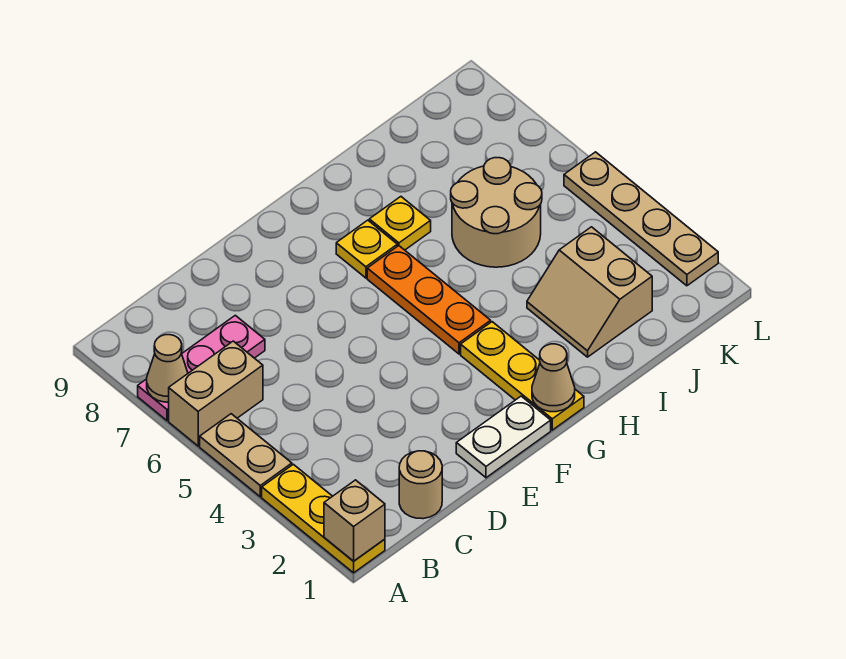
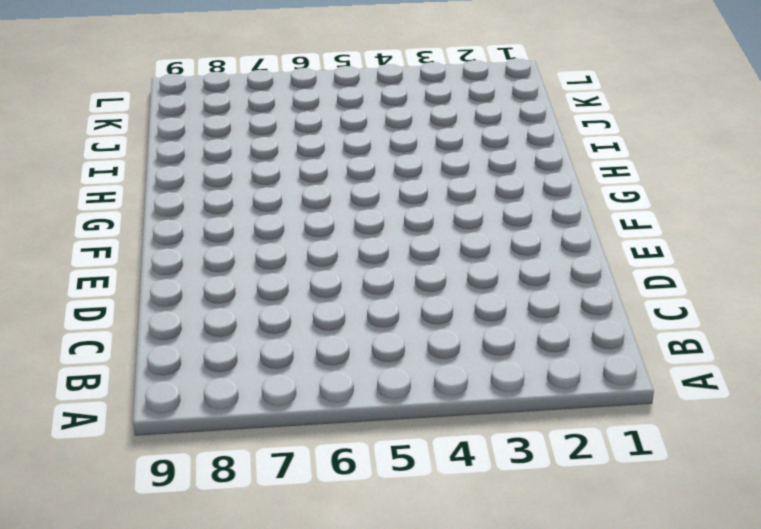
none -> yellow plate A1:A3 level 1
none -> tan plate A4:A5 level 1
none -> tan brick A6:B6 level 1

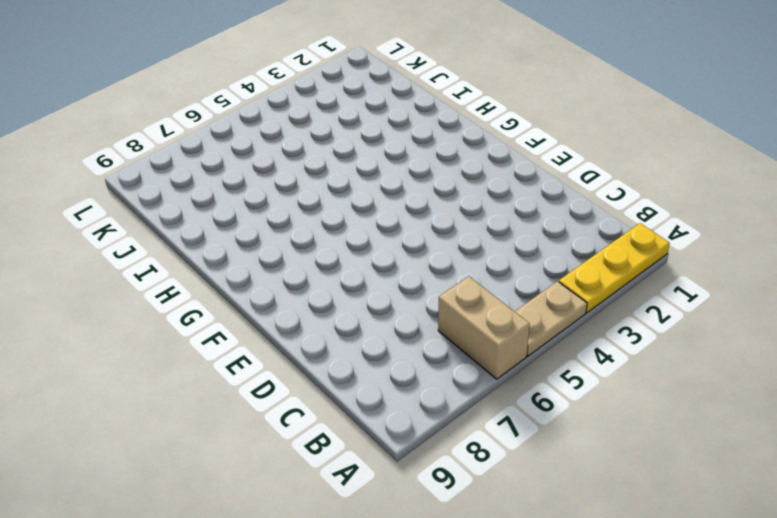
none -> pink plate A7:C7 level 1
none -> tan round brick C1 level 1
none -> white plate E1:F1 level 1

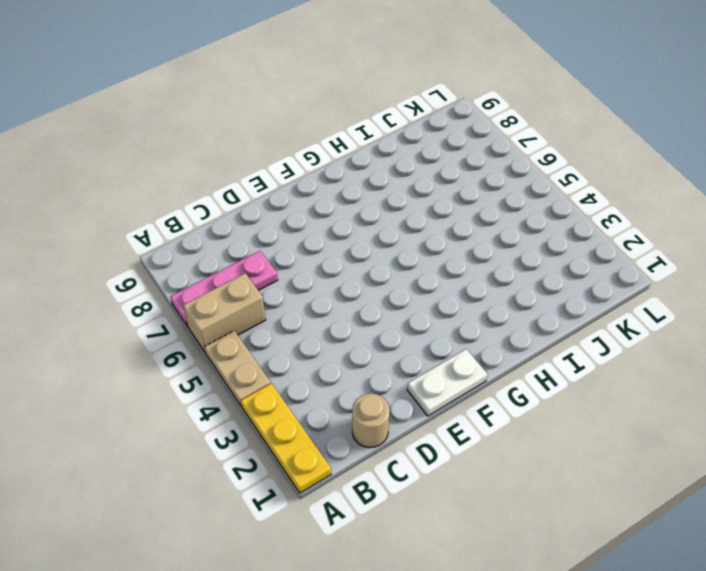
none -> yellow plate G1:G3 level 1
none -> orange plate G4:G6 level 1
none -> yellow plate G7 level 1

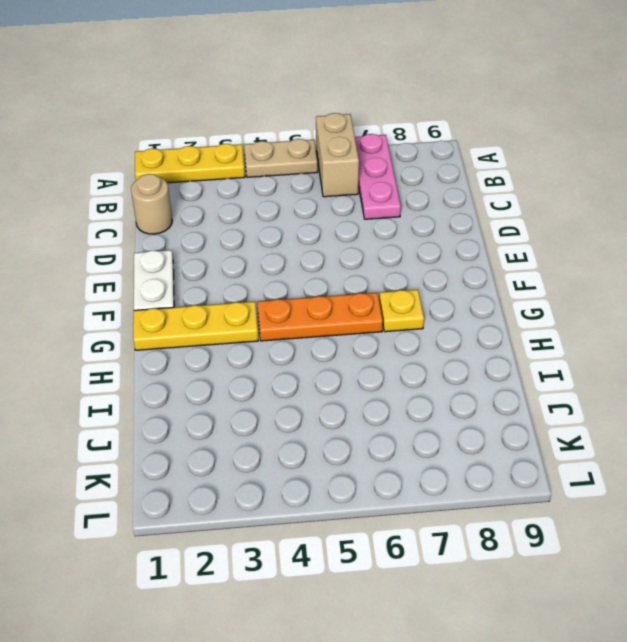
none -> yellow plate H7 level 1
none -> tan slope I2:J3 level 1 top J
none -> tan round brick I5:J6 level 1

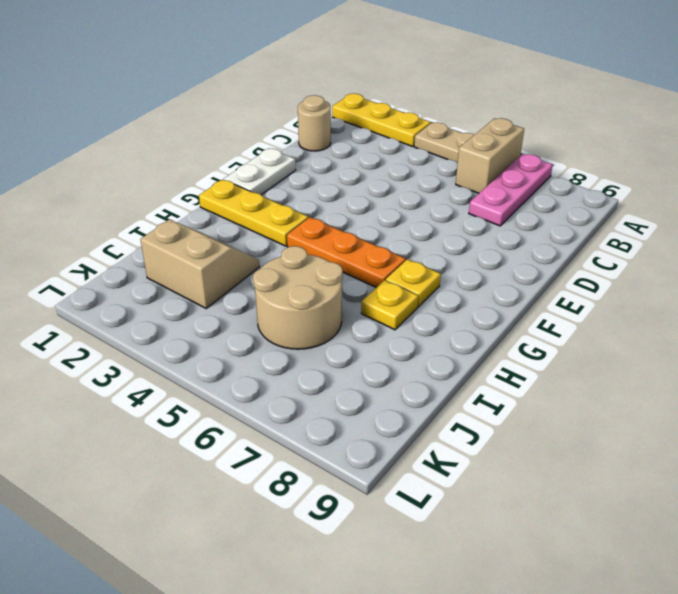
none -> tan plate L2:L5 level 1
none -> tan brick A1 level 2
none -> tan cone A7 level 2

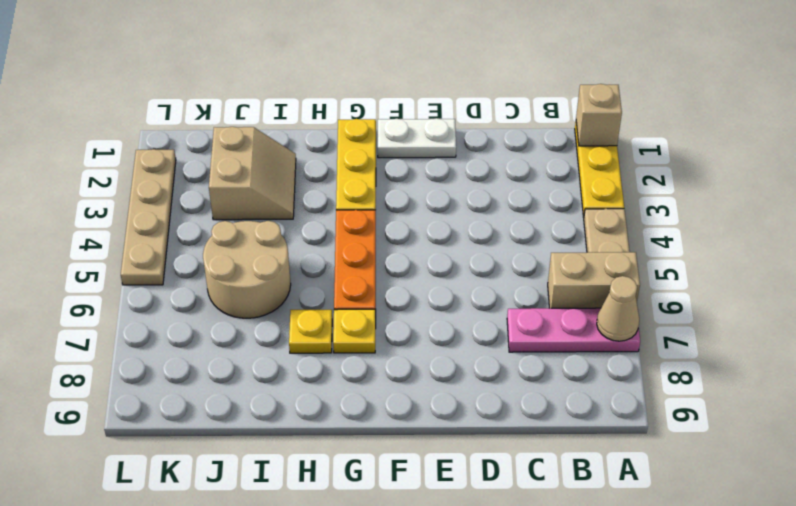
none -> tan round brick C1 level 1
none -> tan cone G1 level 2

